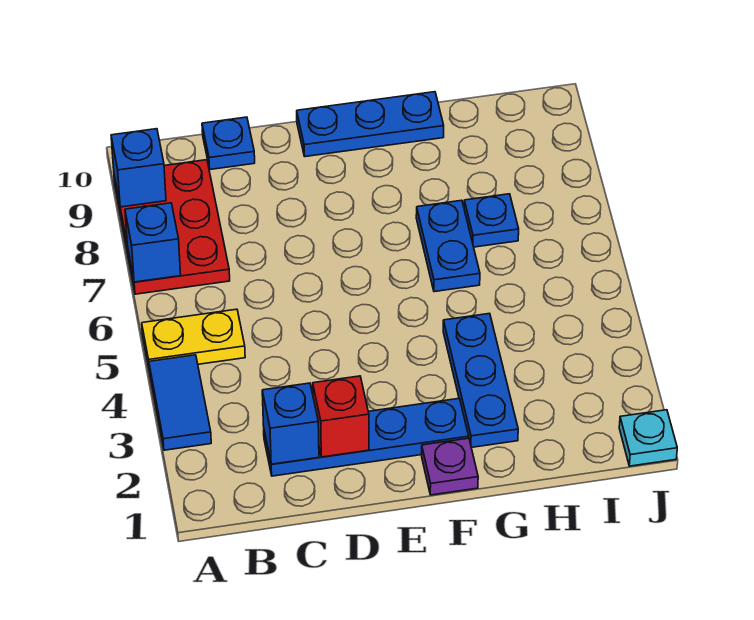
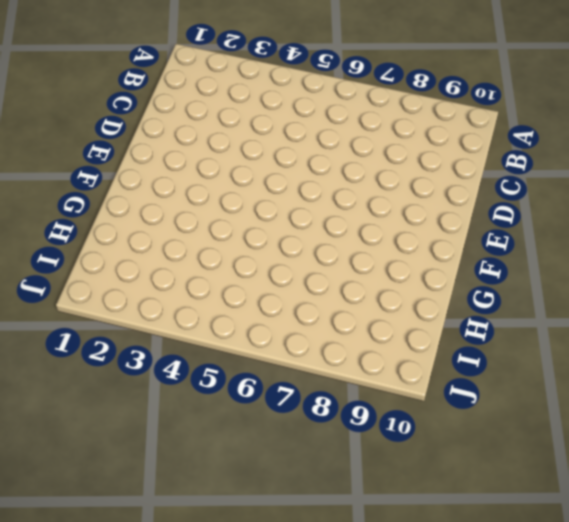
none -> blue tile A3:A4 level 1
none -> yellow plate A5:B5 level 1
none -> red plate A7:B9 level 1

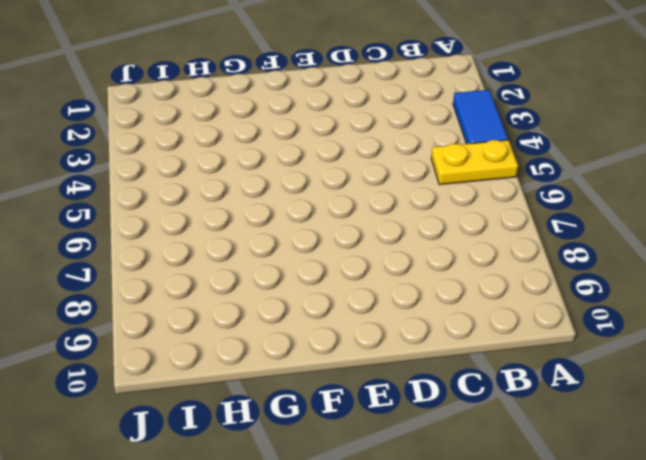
none -> red plate A7:B9 level 1
none -> blue plate C2:F2 level 1
none -> blue plate C10 level 1

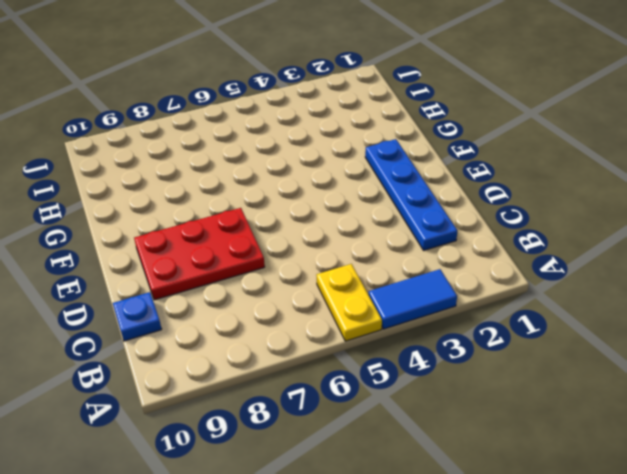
red plate D7:E9 level 1 -> red plate A7:B9 level 1
none -> blue plate E10:G10 level 1
none -> purple plate F1 level 1
none -> blue plate G2:G4 level 1

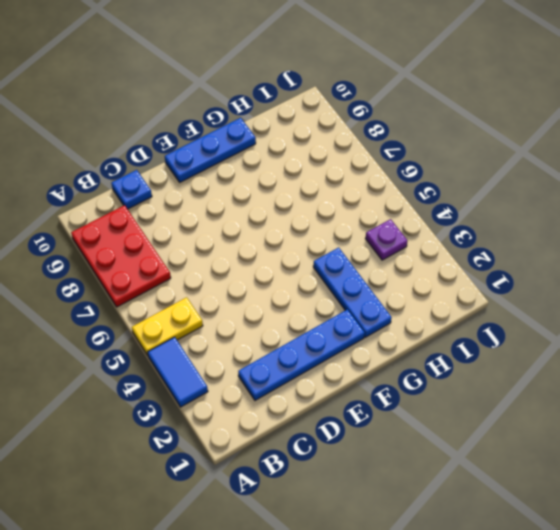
purple plate I4 level 1 -> purple plate F1 level 1
none -> blue plate G6:G7 level 1
none -> blue plate H7 level 1
none -> cyan plate J1 level 1

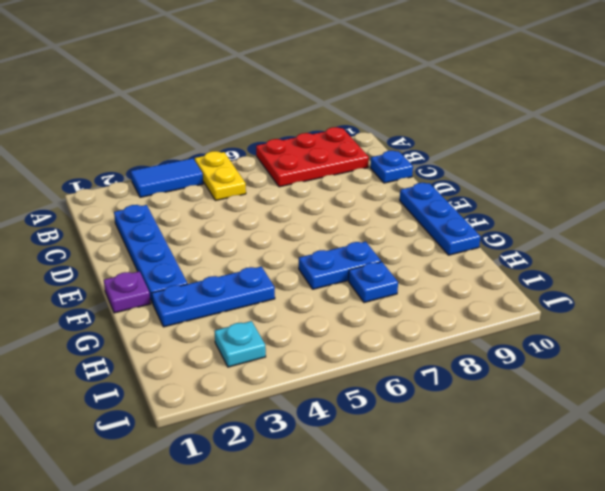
cyan plate I3 level 1 -> cyan plate J1 level 1
none -> blue brick A7 level 2
none -> blue brick A9 level 2
none -> blue brick C2 level 2

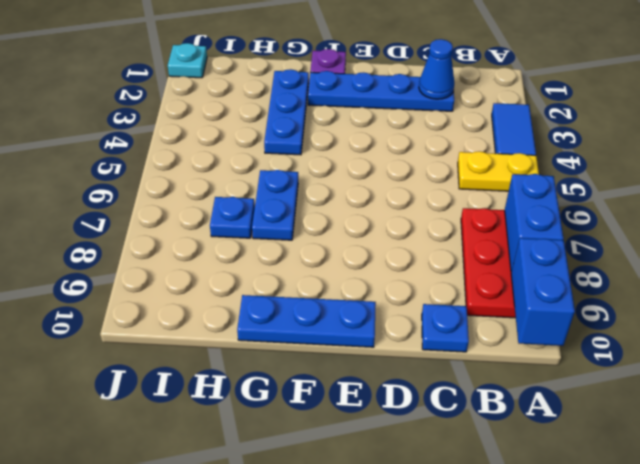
blue brick A7:A8 level 2 -> blue brick A7 level 2
blue brick A9:A10 level 2 -> blue brick A9 level 2
blue cone C2 level 2 -> blue brick C2 level 2
none -> red brick D2 level 2

